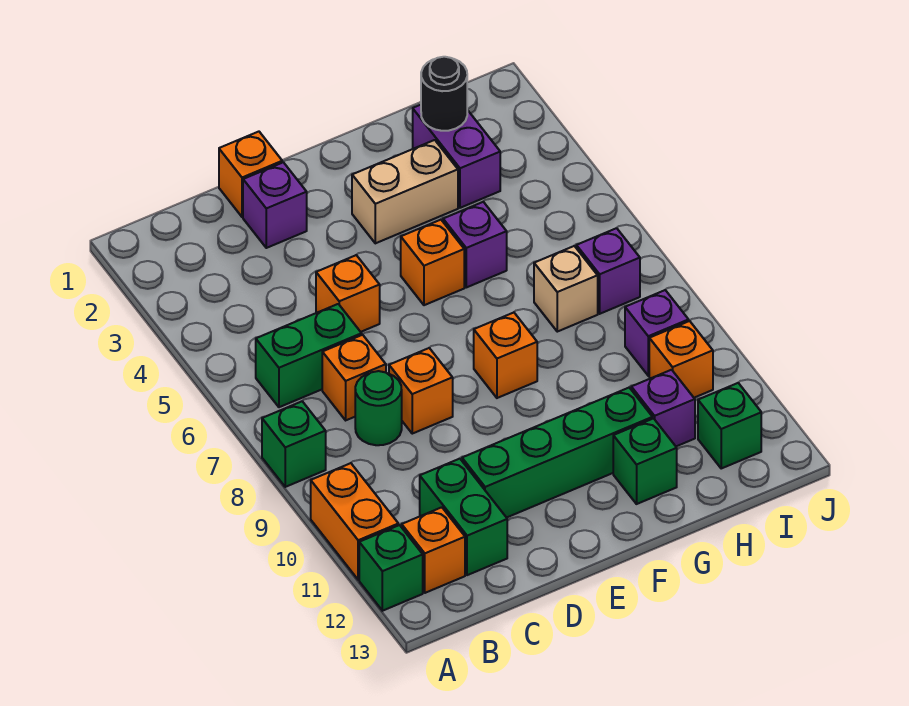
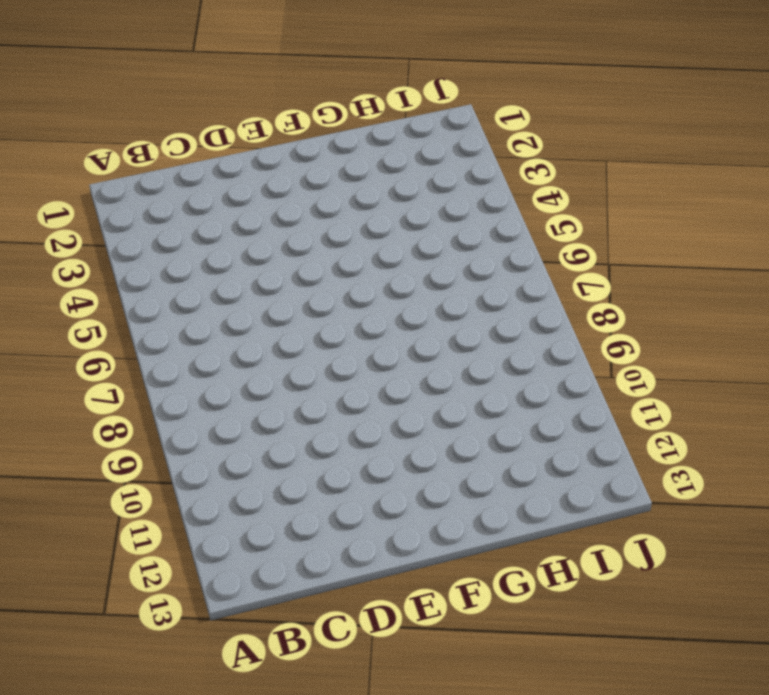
none -> green brick A8 level 1
none -> orange brick A10:A11 level 1
none -> green brick A12 level 1

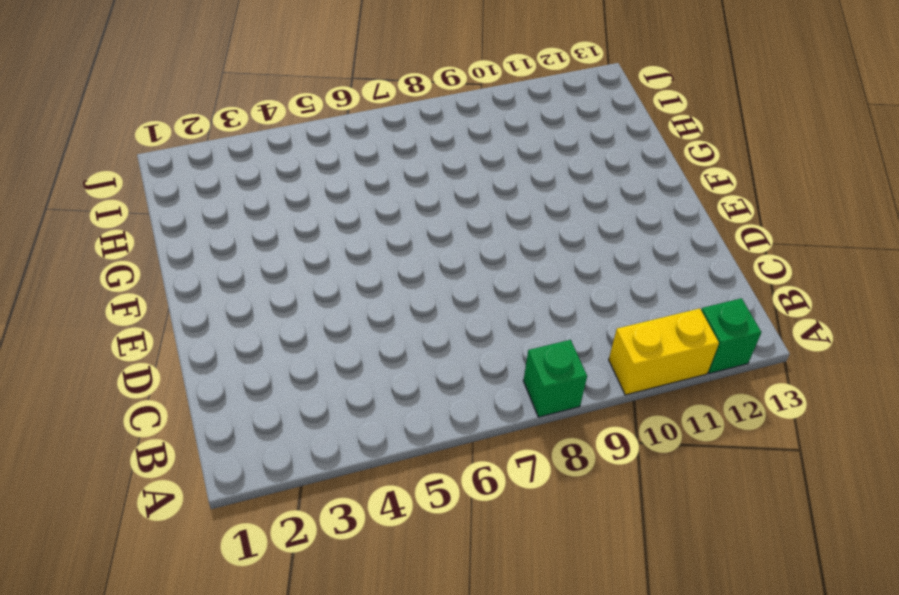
yellow brick A10:A11 level 1 -> orange brick A10:A11 level 1
none -> green brick B6:C6 level 1
none -> orange brick B12 level 1
none -> orange brick C7 level 1

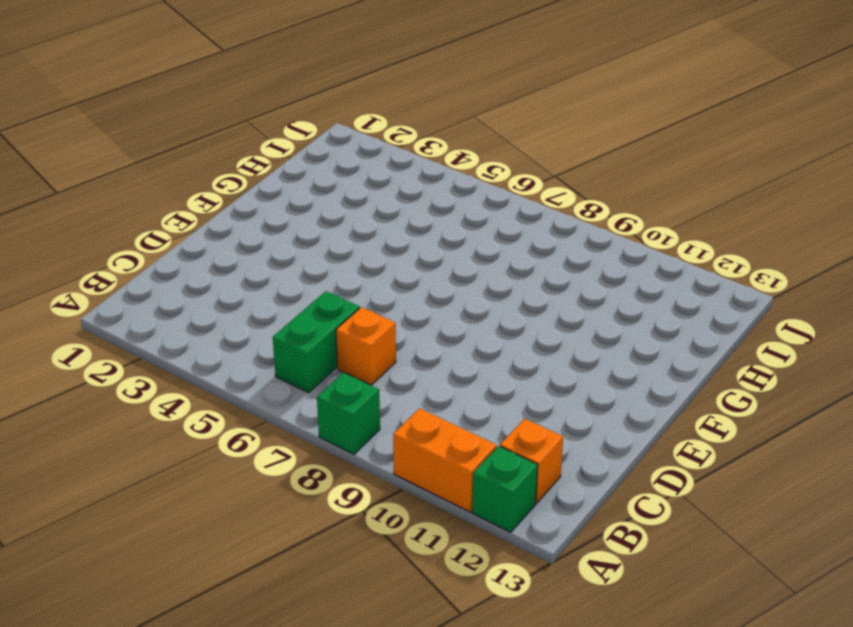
none -> green round brick C8 level 1
none -> green brick C11:C12 level 1
none -> orange brick D1 level 1

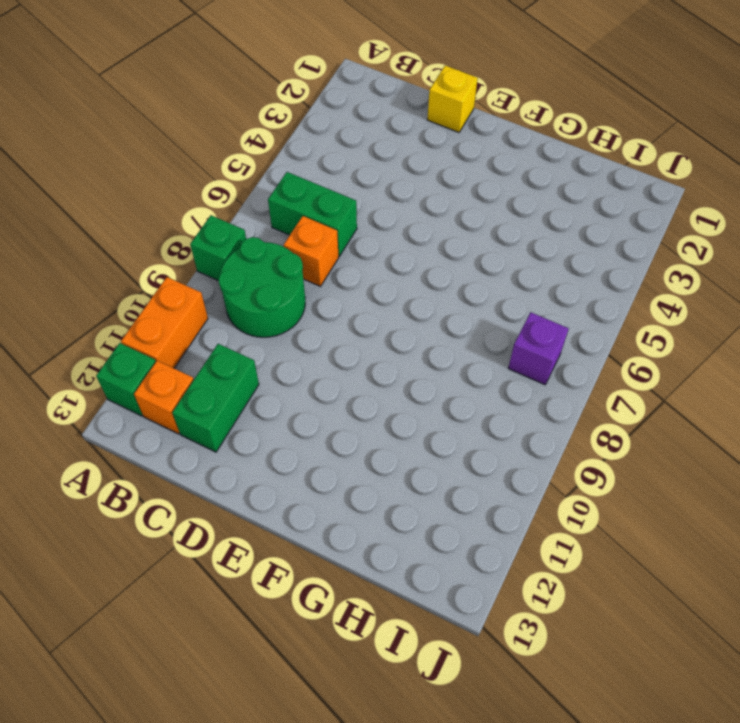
green round brick B8:C9 level 1 -> green round brick C8 level 1
yellow brick D1 level 1 -> orange brick D1 level 1
none -> purple brick D2 level 1
none -> orange brick D5 level 1
none -> orange brick D8 level 1

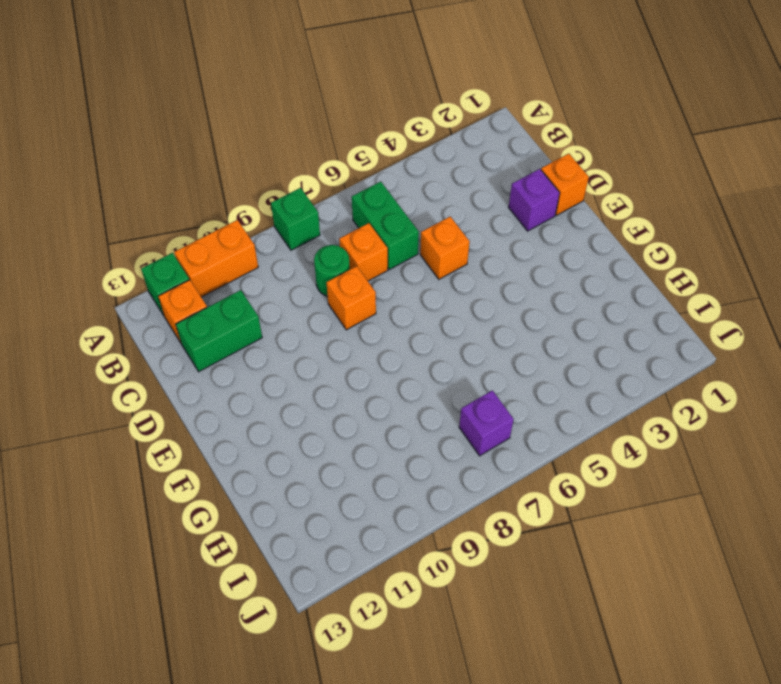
none -> green brick D11:G11 level 1
none -> tan brick F3:G3 level 1
none -> orange brick F5 level 1

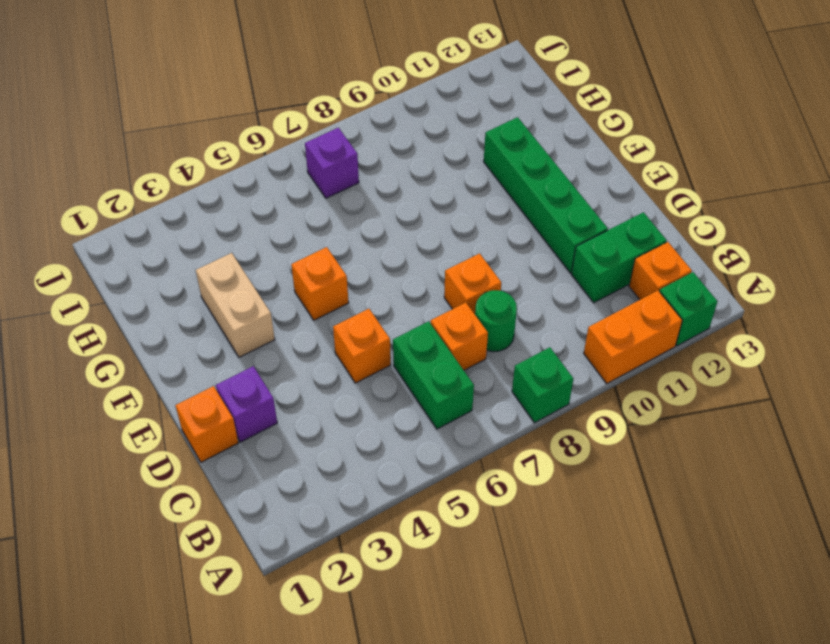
none -> orange brick F8 level 1
none -> purple brick G5 level 1
none -> green brick G12 level 1

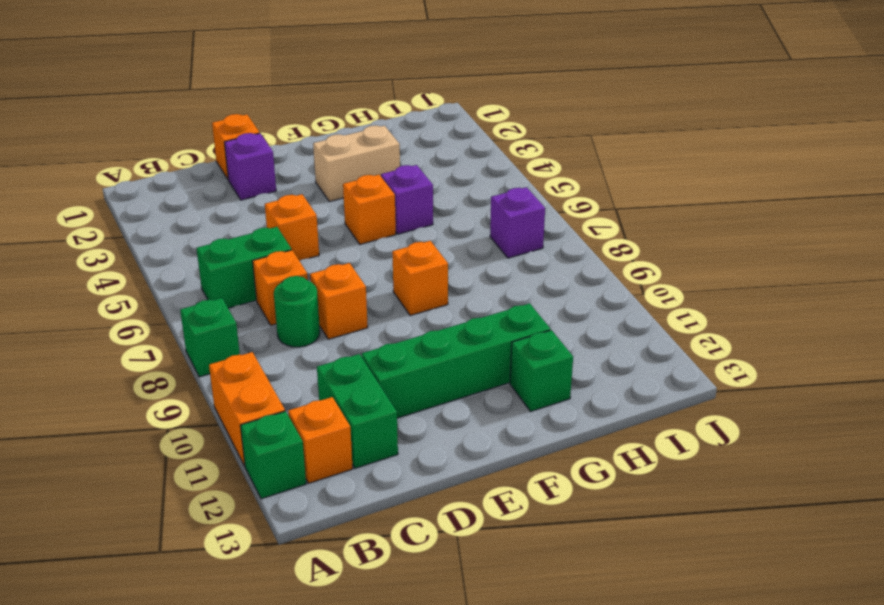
none -> purple brick H2:H3 level 1
none -> tan brick H7 level 1
none -> purple brick H11 level 1

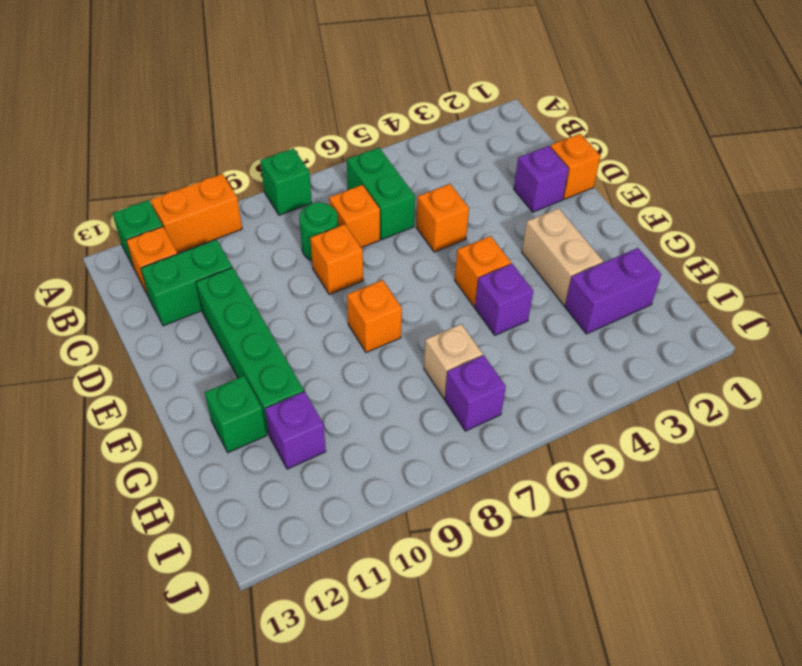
none -> purple brick I9 level 1
none -> orange brick I10 level 1
none -> green brick I12 level 1

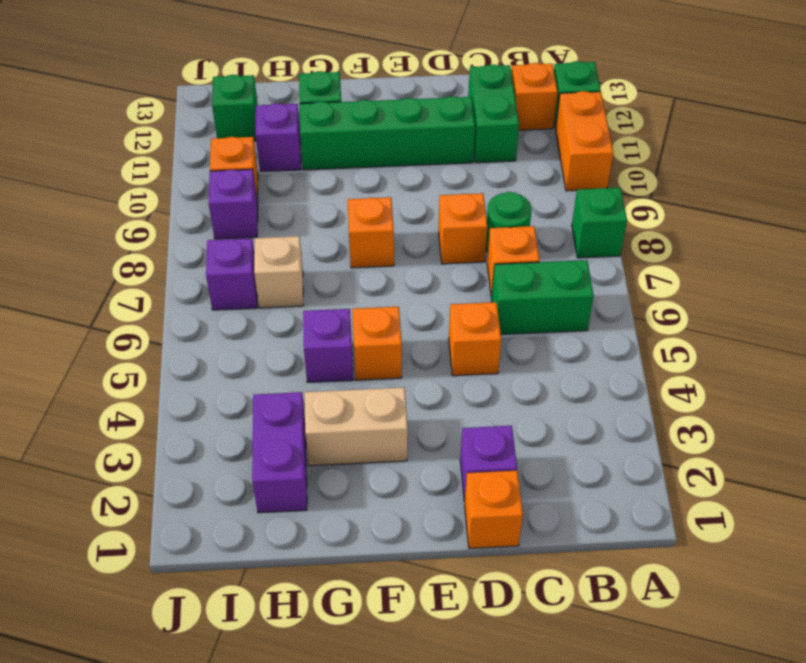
none -> black round brick H2 level 2

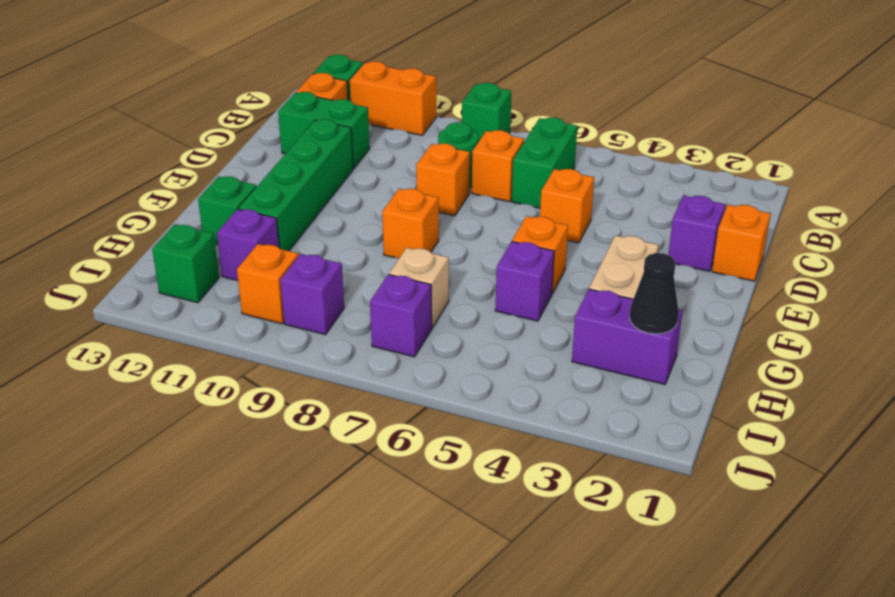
black cone H2 level 2 -> black round brick H2 level 2

